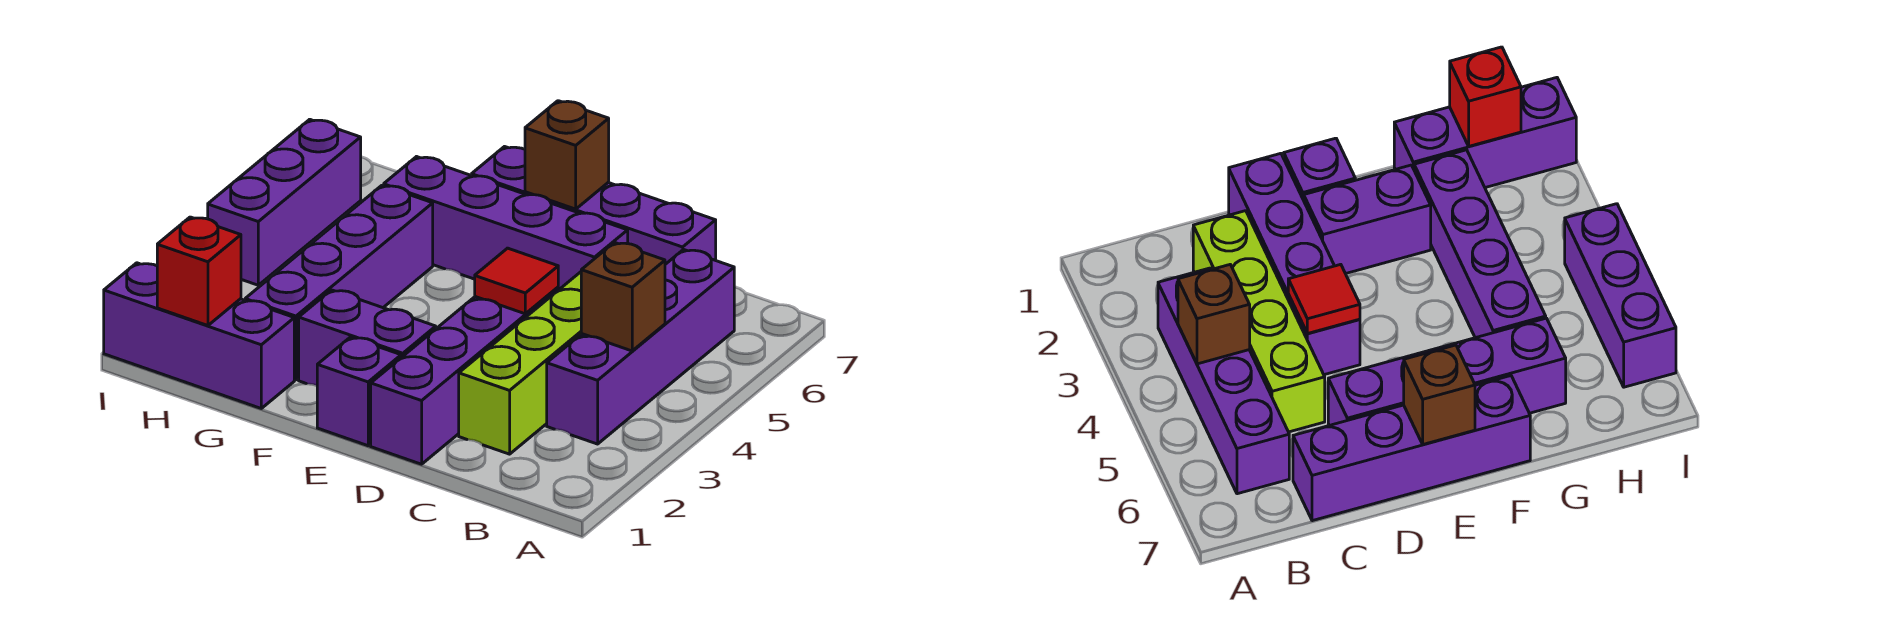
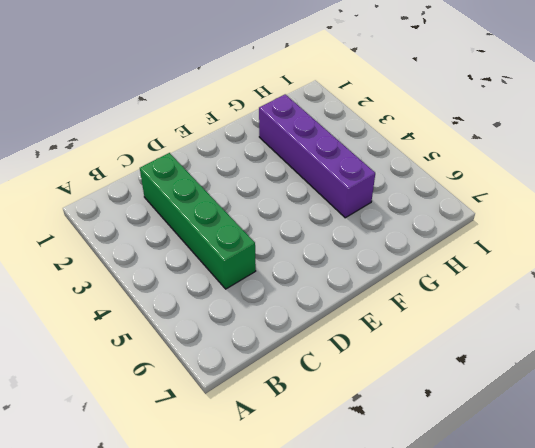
green brick C2:C5 level 1 -> lime brick C2:C5 level 1
none -> purple brick B3:B6 level 1
none -> purple brick C7:F7 level 1
none -> purple brick D1:D4 level 1

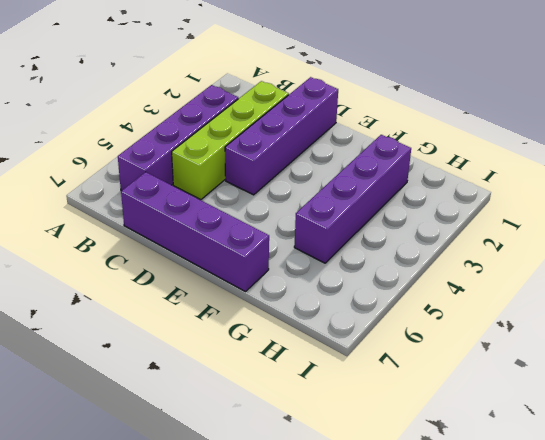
none -> purple brick D6:G6 level 1
none -> purple brick E1 level 1
none -> purple brick E2:F2 level 1

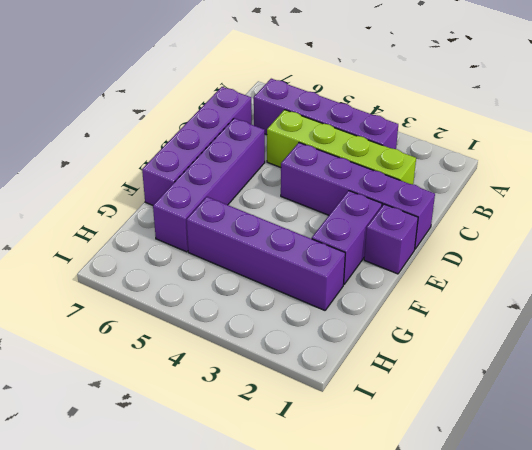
none -> purple brick G1:I1 level 1
none -> purple brick I4:I6 level 1
none -> brown brick B4 level 2

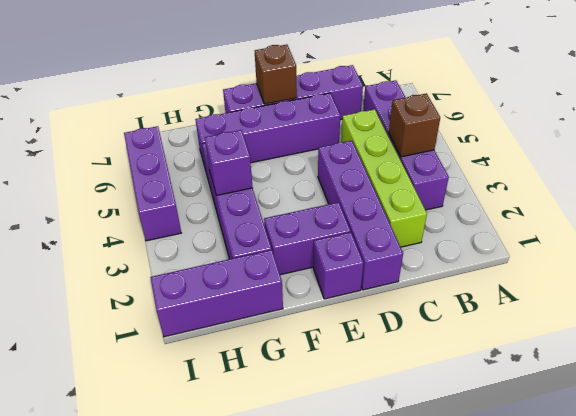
purple brick G4 level 2 -> none
none -> red tile D4 level 2
none -> red brick H1 level 2

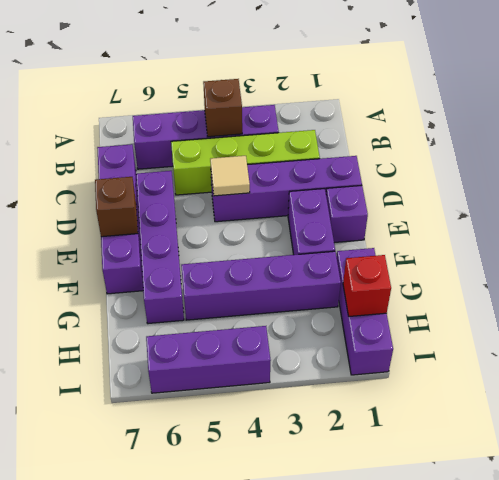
tan tile D4 level 2 -> red tile D4 level 2

